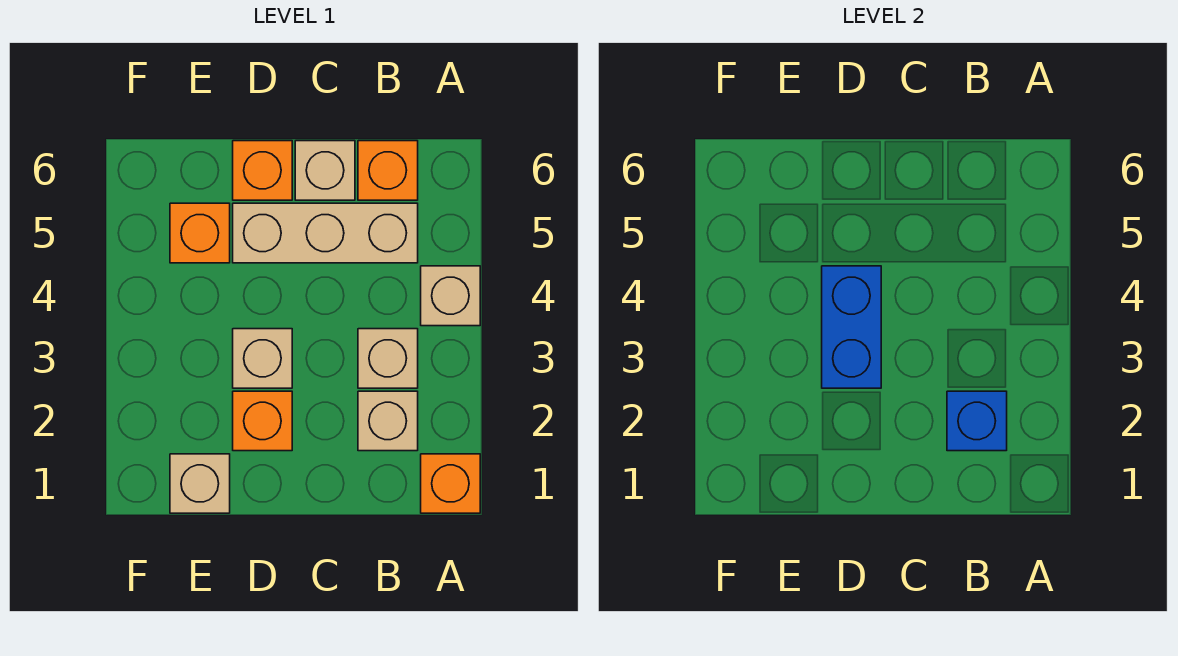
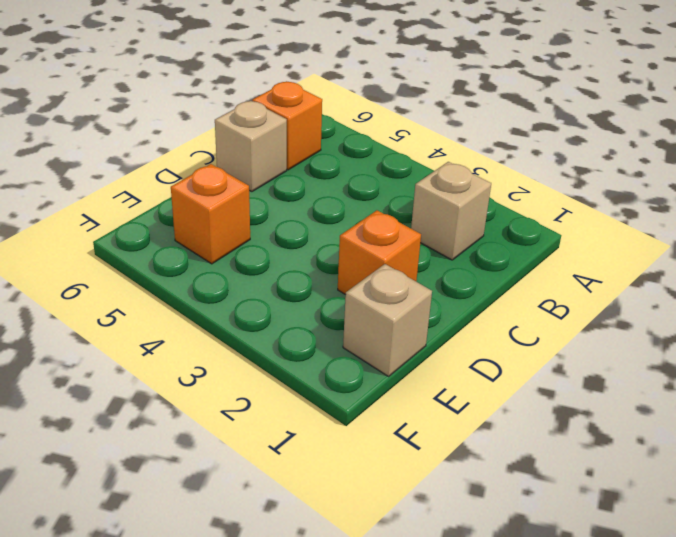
none -> orange brick A1 level 1
none -> tan brick A4 level 1
none -> tan brick B3 level 1

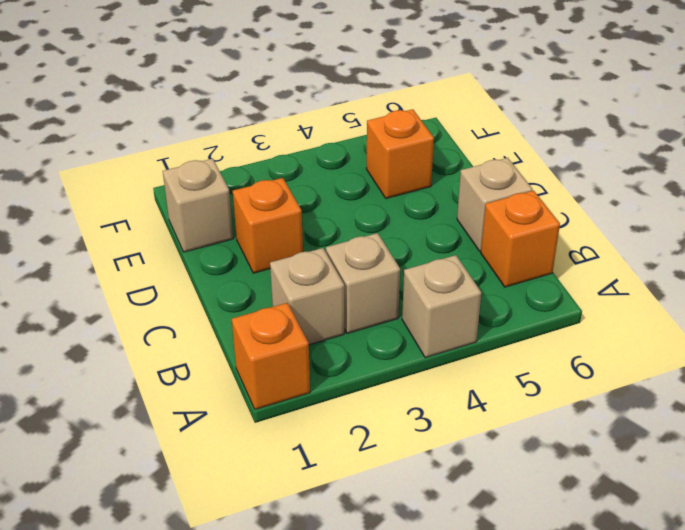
none -> tan brick B5:D5 level 1
none -> tan brick D3 level 1
none -> orange brick D6 level 1

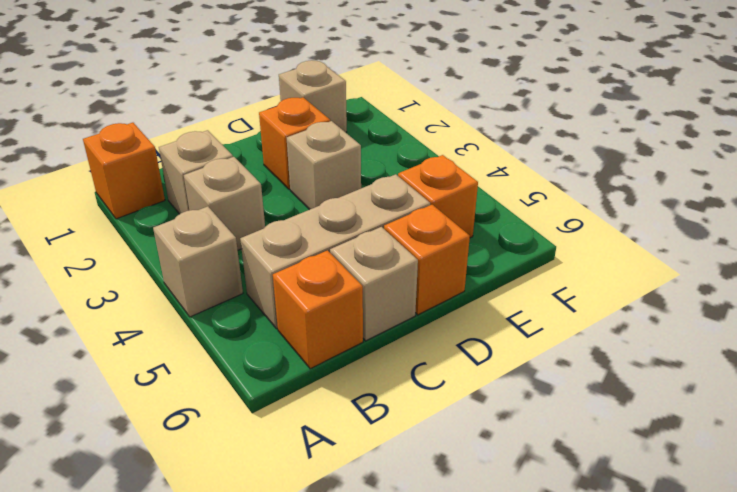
none -> blue brick B2 level 2
none -> blue brick D3:D4 level 2

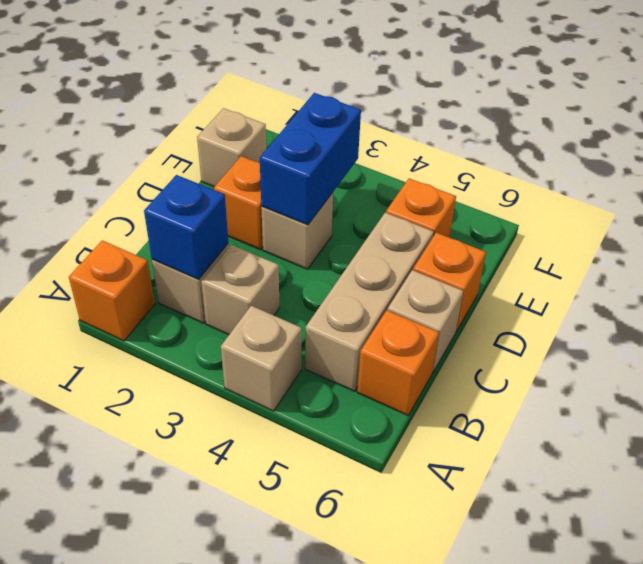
blue brick D3:E3 level 2 -> blue brick D3:D4 level 2

